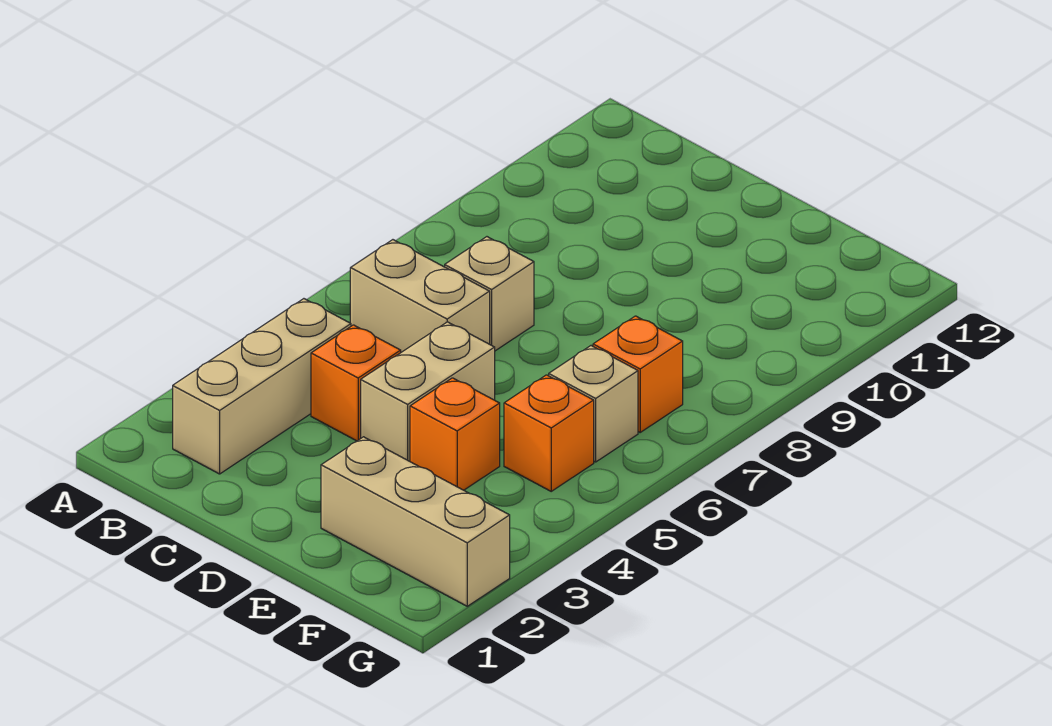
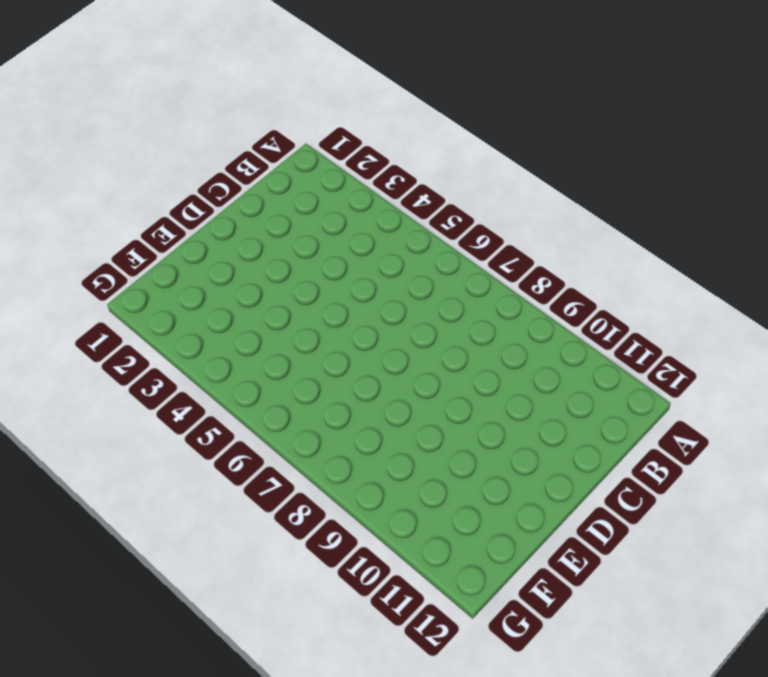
none -> tan brick B2:B4 level 1
none -> tan brick B6:C6 level 1

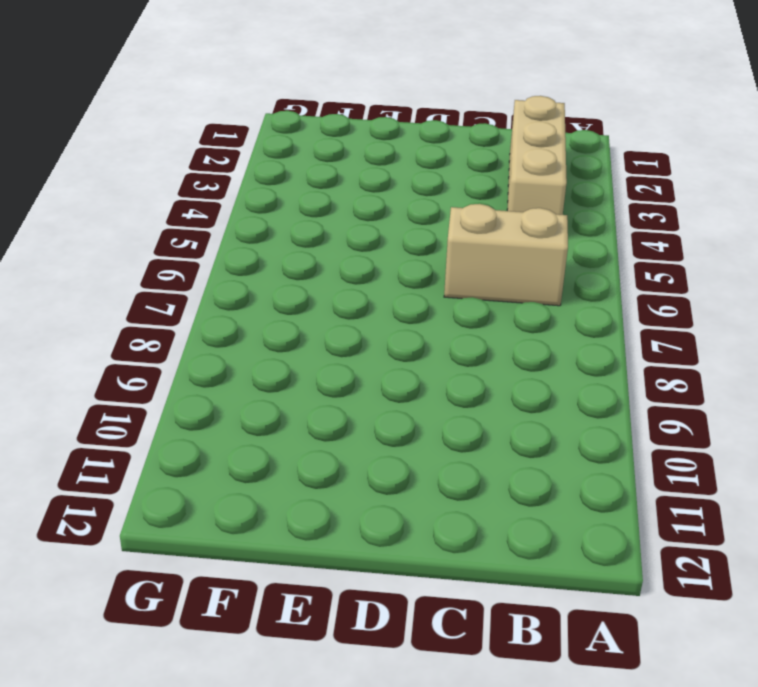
none -> orange brick C4 level 1
none -> tan brick C7 level 1

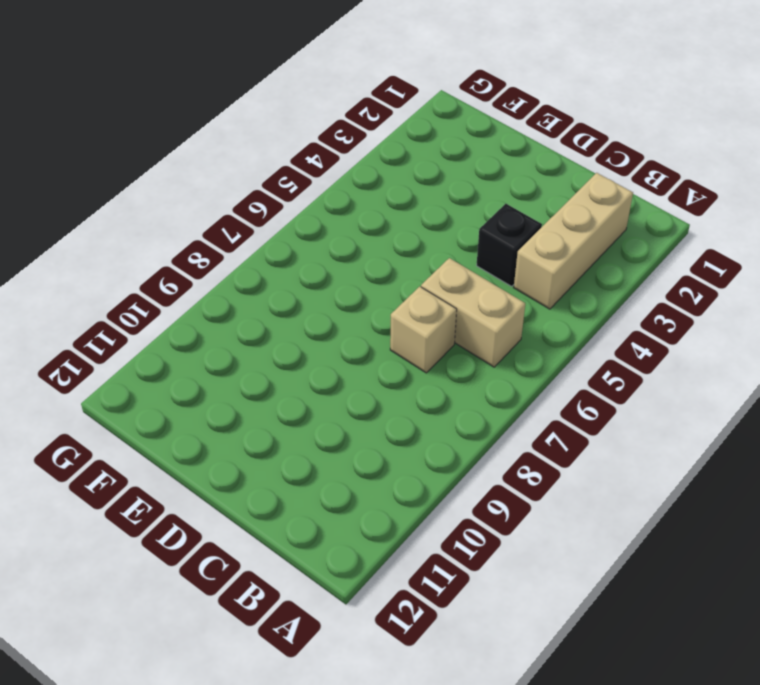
black brick C4 level 1 -> orange brick C4 level 1
none -> tan brick D4:D5 level 1
none -> tan brick E2:G2 level 1

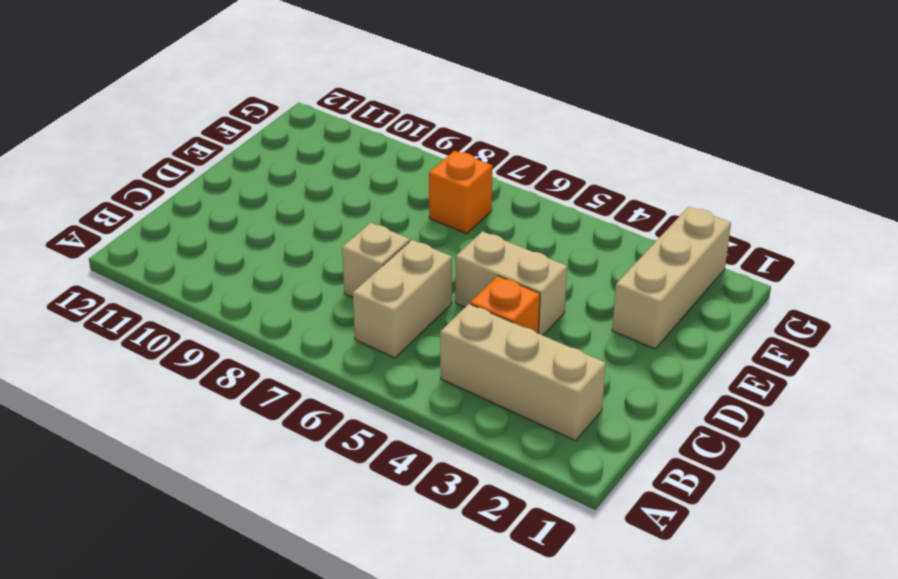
none -> orange brick E4 level 1
none -> orange brick F5 level 1

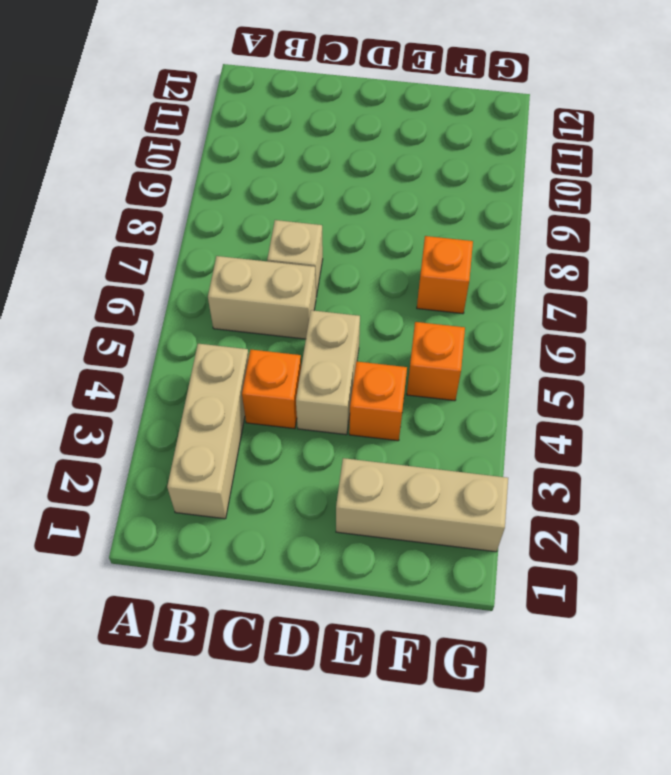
none -> tan brick F6 level 1

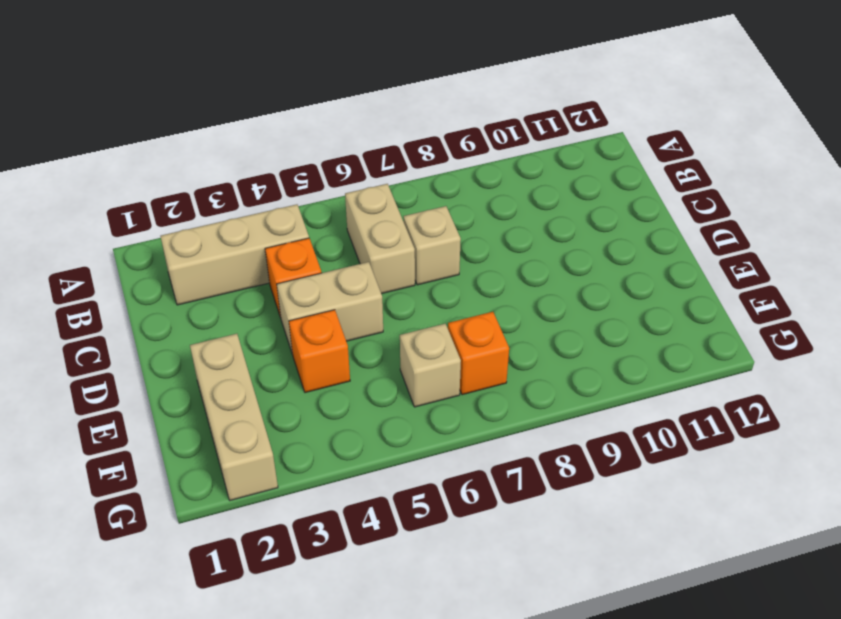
none -> orange brick F5 level 1

